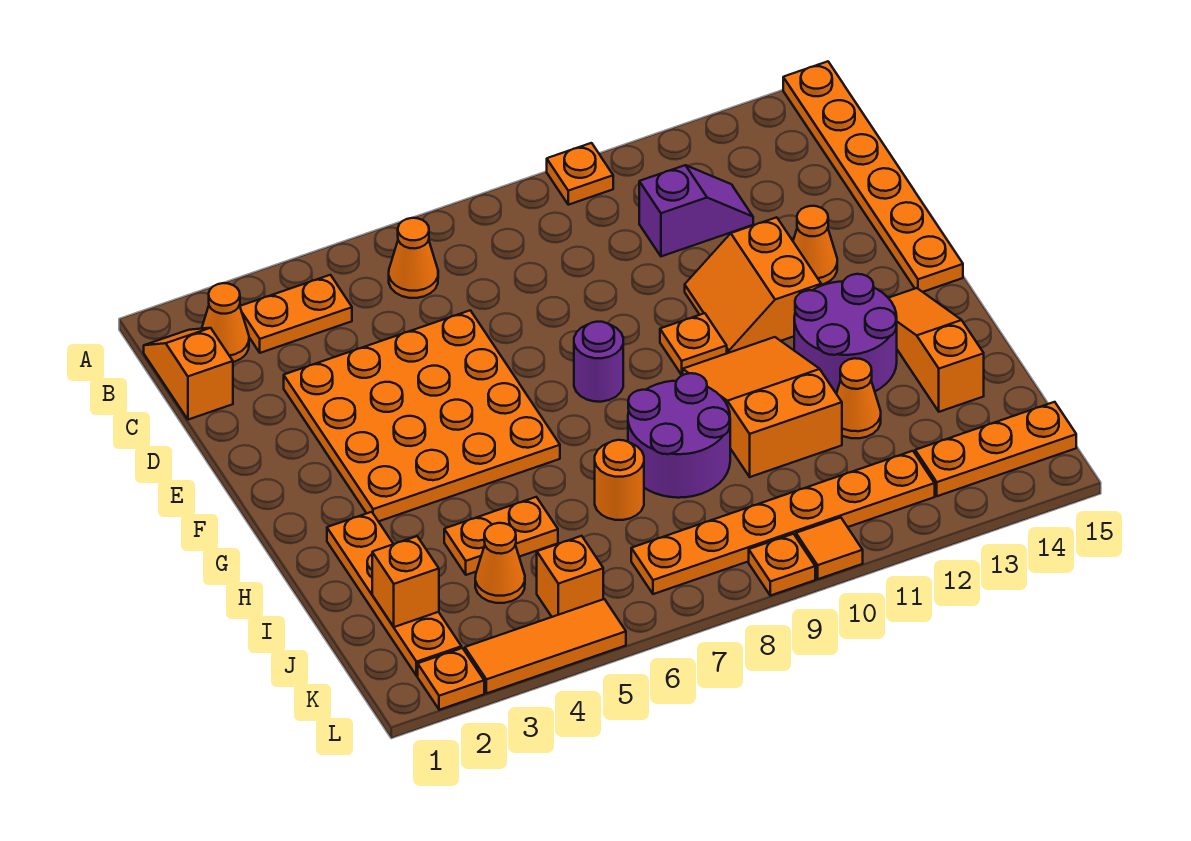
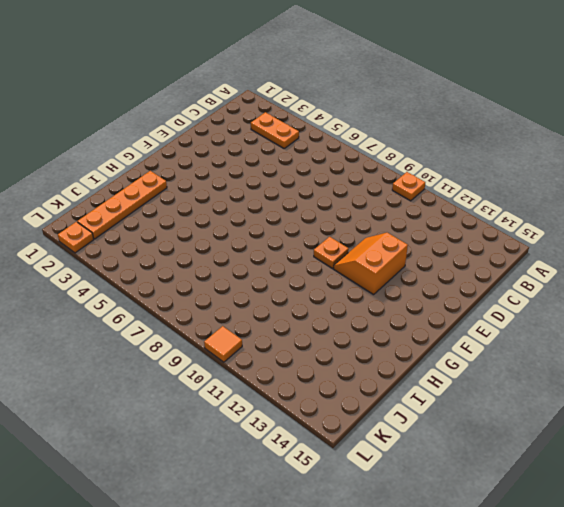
none -> orange plate A15:F15 level 1
none -> orange slope B1:C1 level 1 top C
none -> orange cone B2 level 1

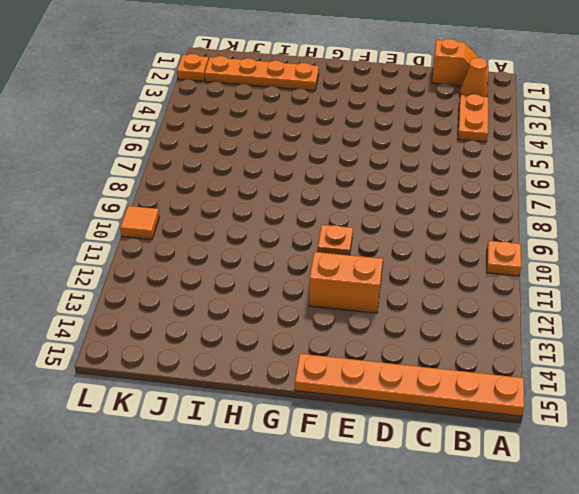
none -> orange cone B6 level 1
none -> purple slope C11:C12 level 1 top 11
none -> orange plate D3:G6 level 1

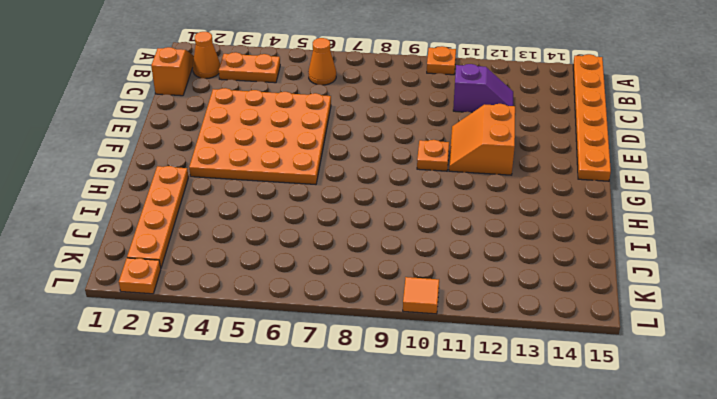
none -> orange cone E13 level 1
none -> purple round brick F8 level 1
none -> orange slope G10:I11 level 1 top I

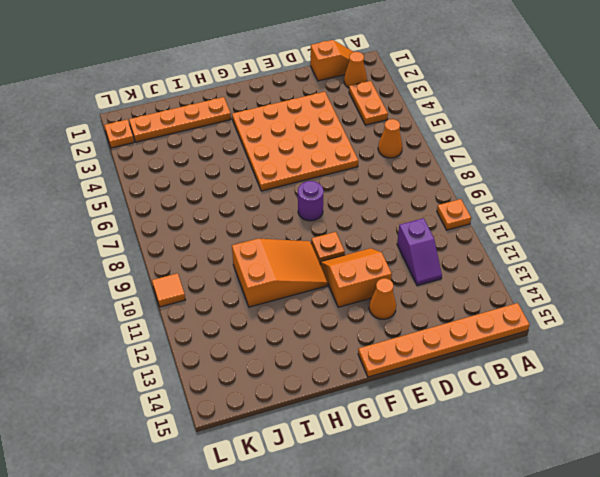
none -> purple round brick G12:H13 level 1
none -> orange slope G14:I14 level 1 top I
none -> purple round brick H8:I9 level 1

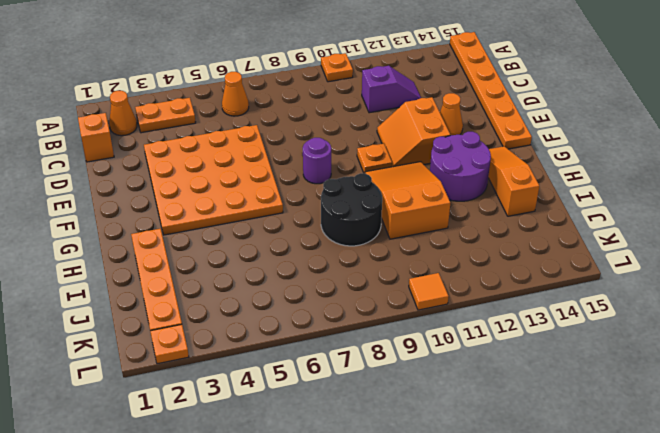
black round brick H8:I9 level 1 -> purple round brick H8:I9 level 1
none -> orange plate I4:I5 level 1
none -> orange round brick I7 level 1
none -> orange cone I12 level 1

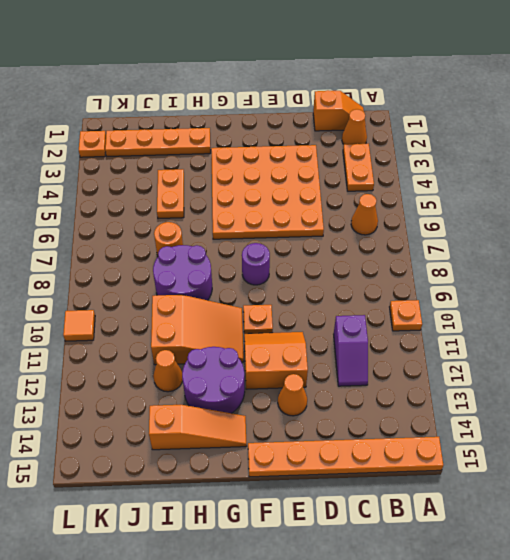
none -> orange cone J4 level 1
none -> orange brick K5 level 1
none -> orange plate K7:K12 level 1

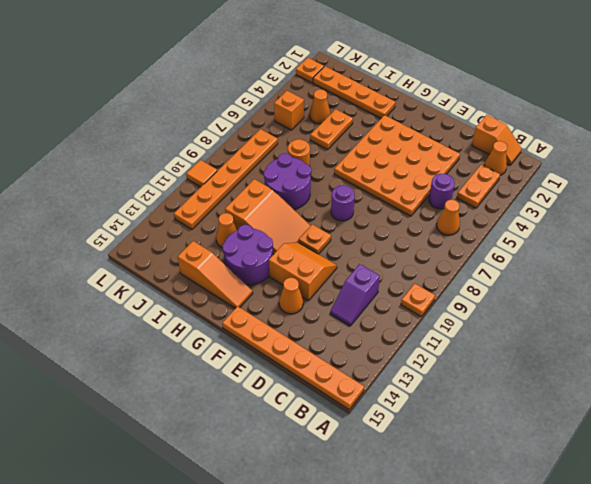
purple round brick C5 level 1 -> none
none -> orange plate K13:K15 level 1
none -> orange tile L3:L5 level 1
none -> orange plate L9 level 1

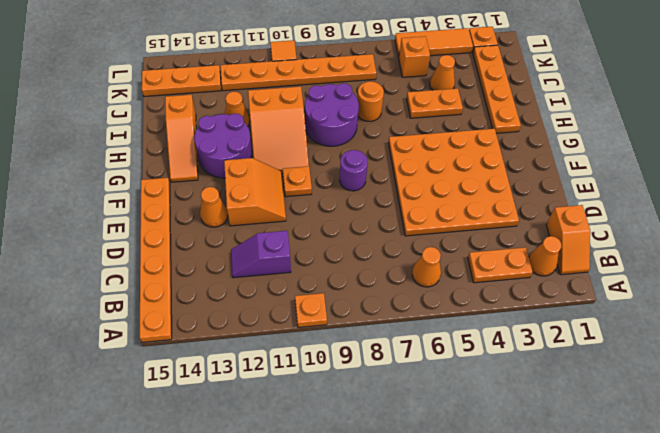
none -> orange plate L9 level 1
none -> orange brick J2 level 2

